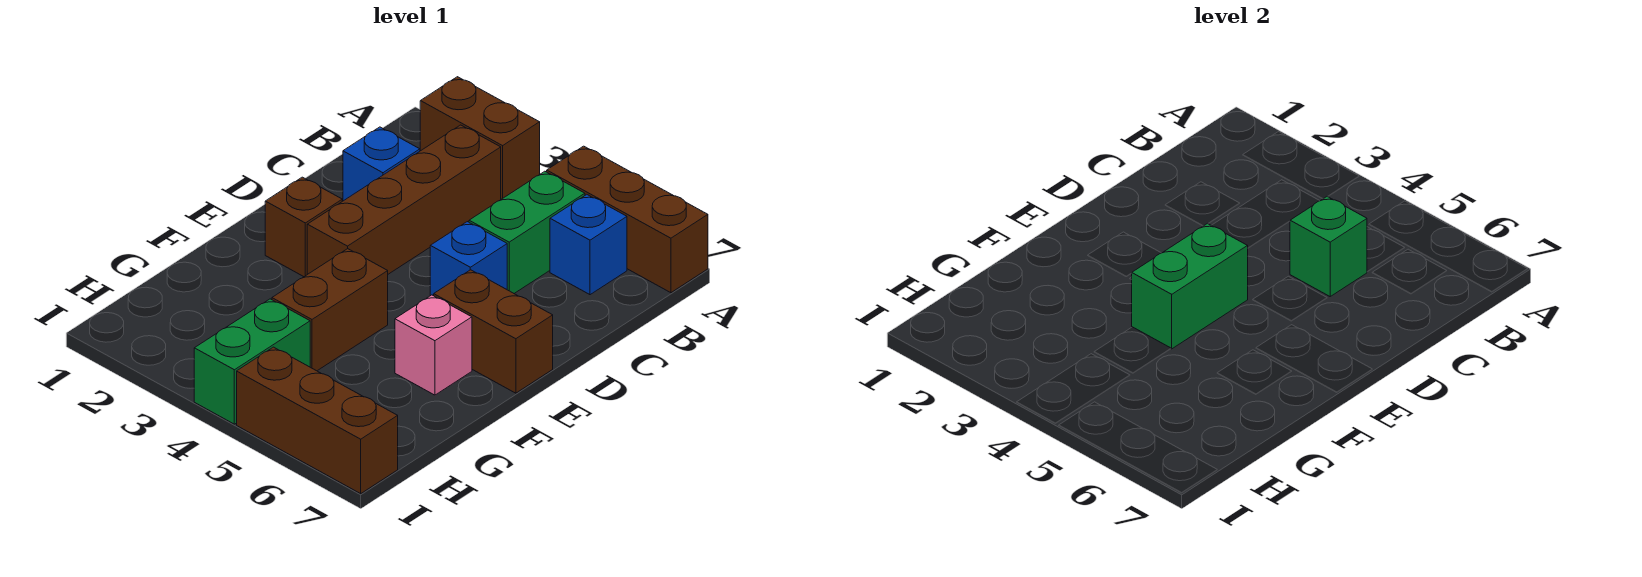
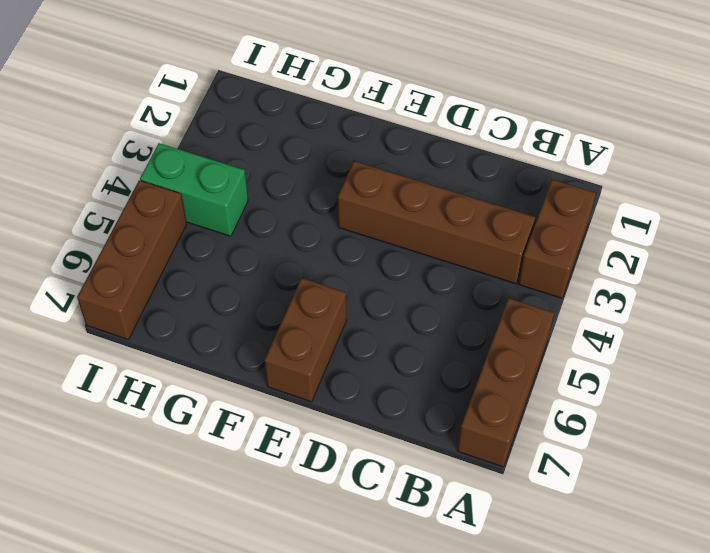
none -> green brick B5:C5 level 1
none -> blue brick B6 level 1
none -> blue brick C2 level 1

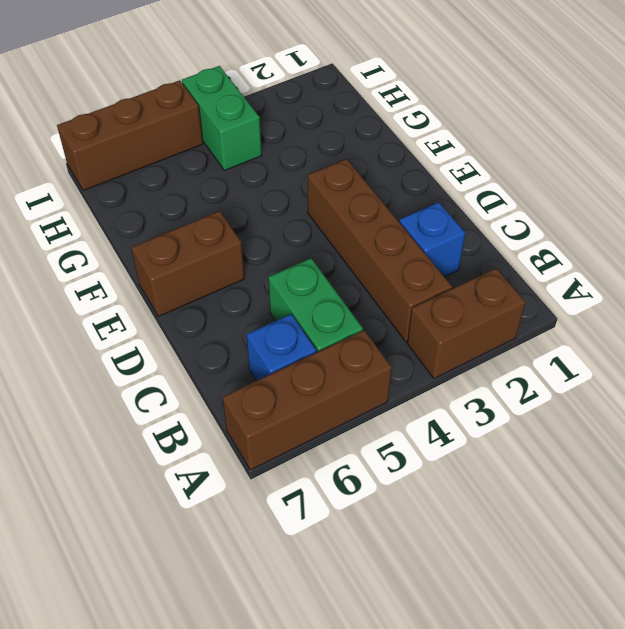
none -> blue brick D5 level 1
none -> brown brick E2 level 1
none -> brown brick F4:G4 level 1

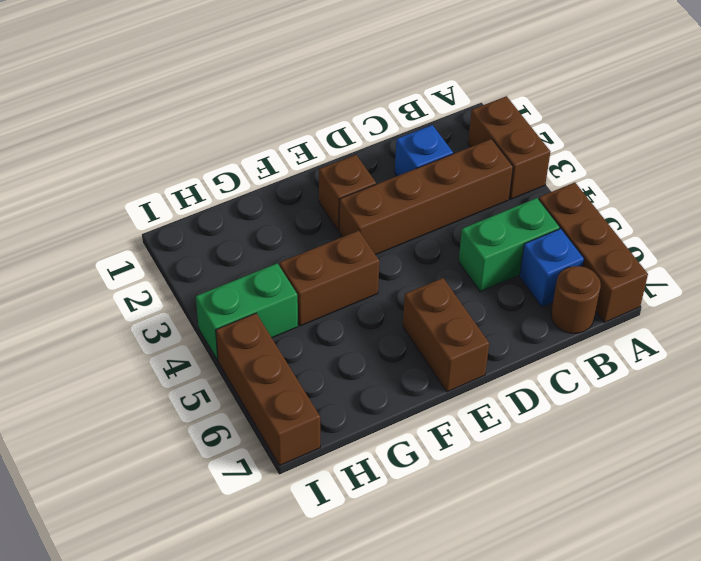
brown round brick B7 level 1 -> none
none -> blue brick D5 level 1
none -> pink brick F6 level 1
none -> green brick C5 level 2

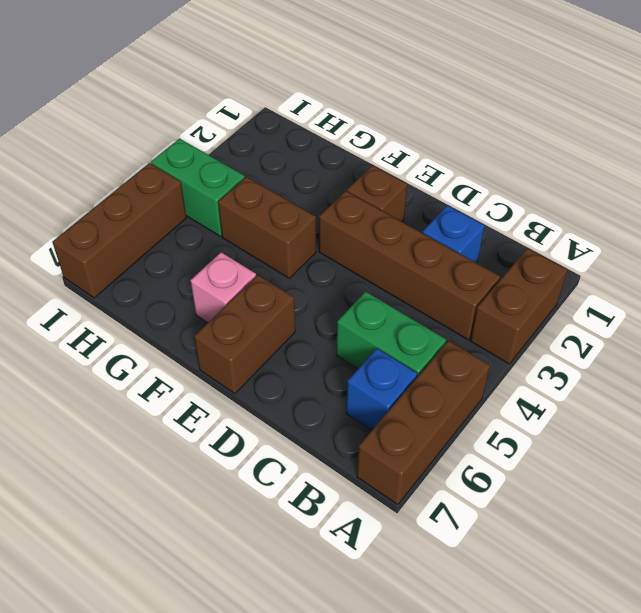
none -> blue brick D5 level 1
none -> green brick C5 level 2
none -> green brick E4:F4 level 2

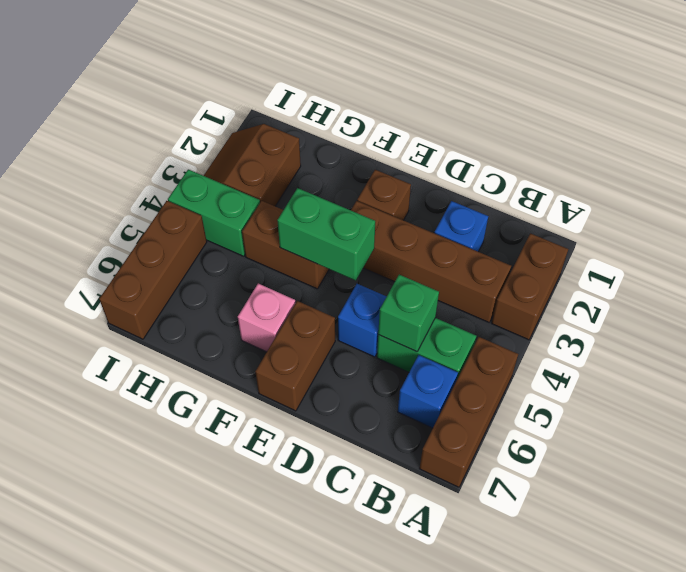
brown slope H2:I3 level 1 top H -> none

